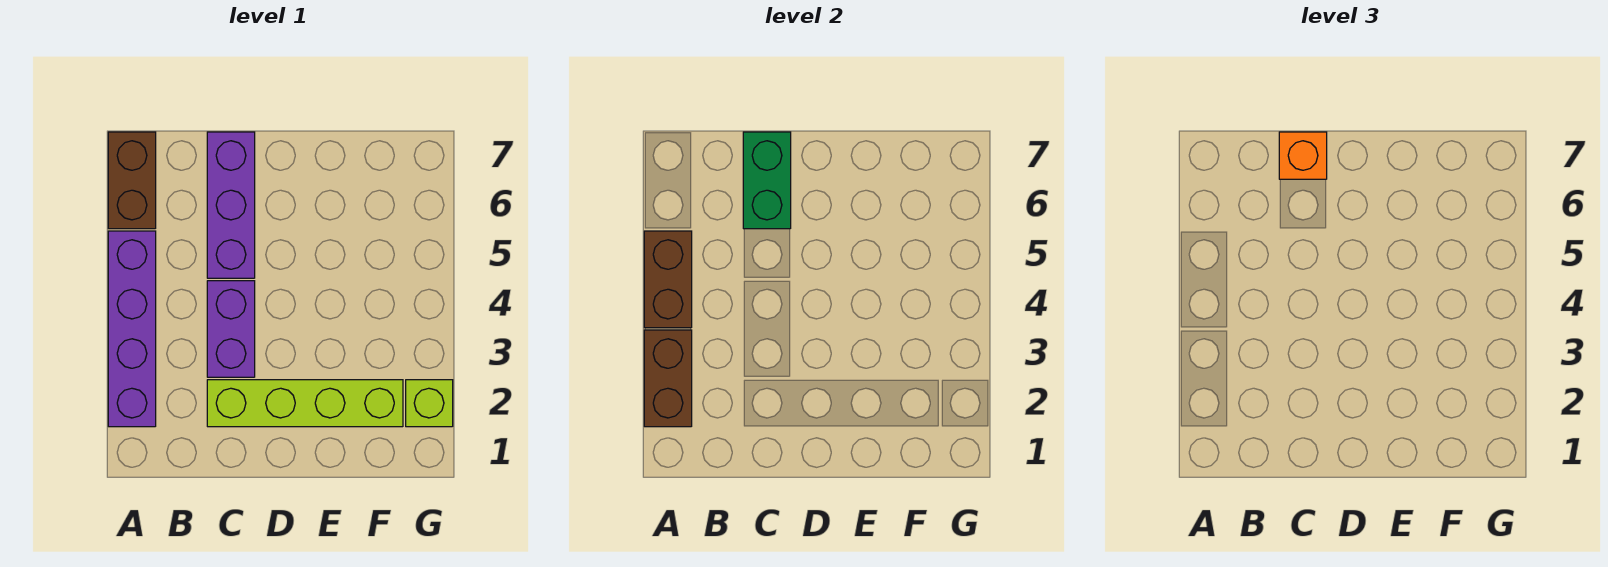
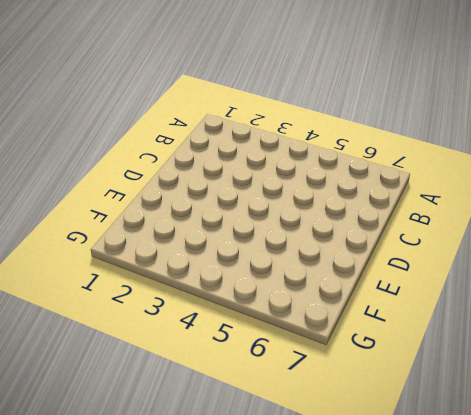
none -> purple brick A2:A5 level 1
none -> brown brick A6:A7 level 1

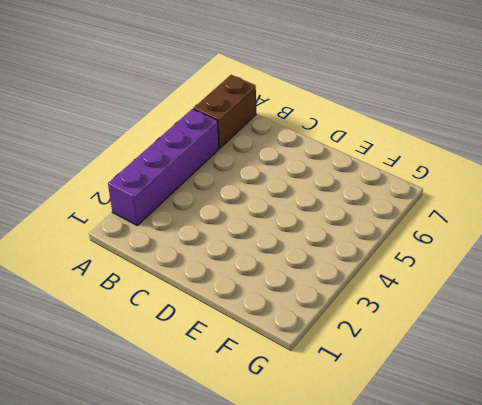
none -> lime brick C2:F2 level 1
none -> purple brick C3:C4 level 1

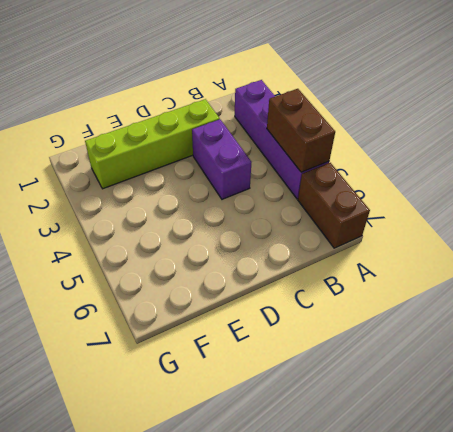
none -> purple brick C5:C7 level 1
none -> lime brick G2 level 1

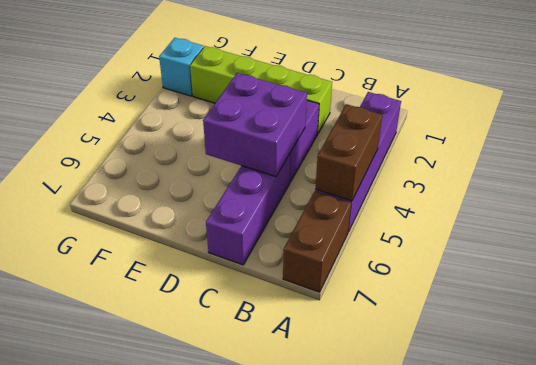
purple brick C4:D5 level 2 -> none
cyan brick G2 level 1 -> lime brick G2 level 1
none -> brown brick A2:A3 level 2
none -> green brick C6:C7 level 2

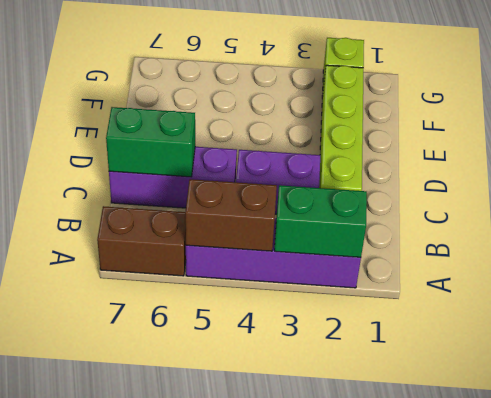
green brick A2:A3 level 2 -> brown brick A2:A3 level 2
none -> orange brick C7 level 3

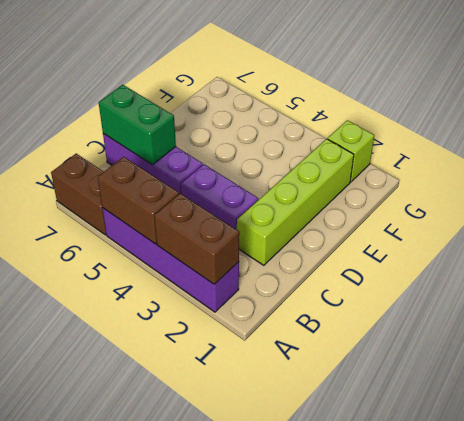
none -> orange brick C7 level 3

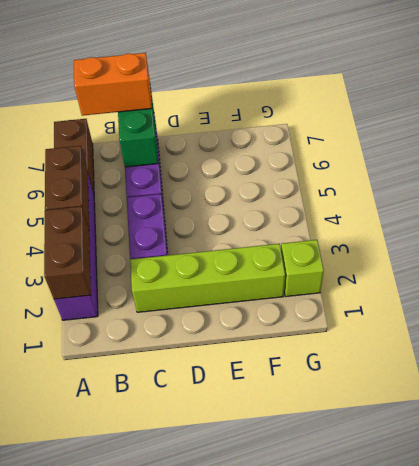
orange brick B7:C7 level 3 -> orange brick C7 level 3

